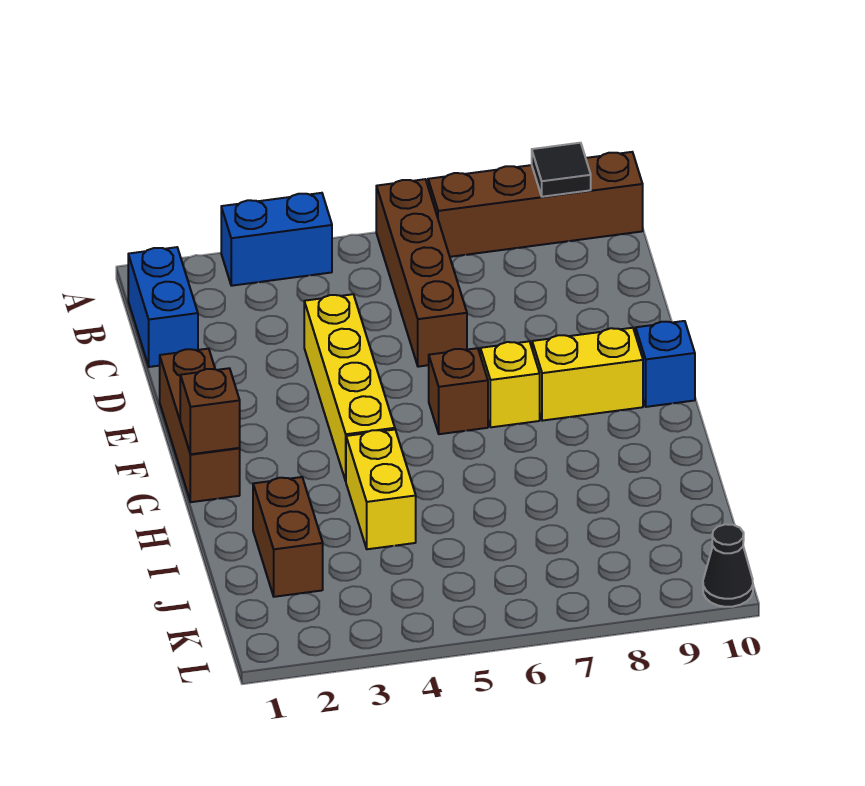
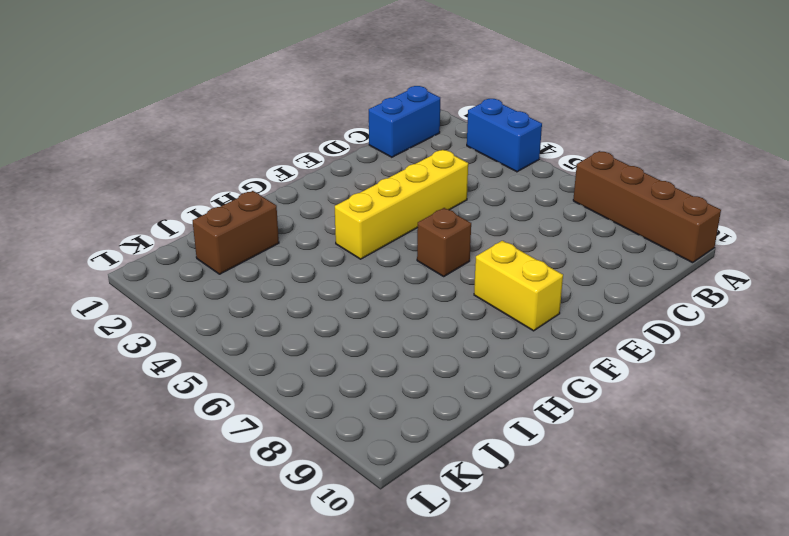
none -> brown brick A6:D6 level 1
none -> brown brick E1:G1 level 1
none -> yellow brick F7 level 1

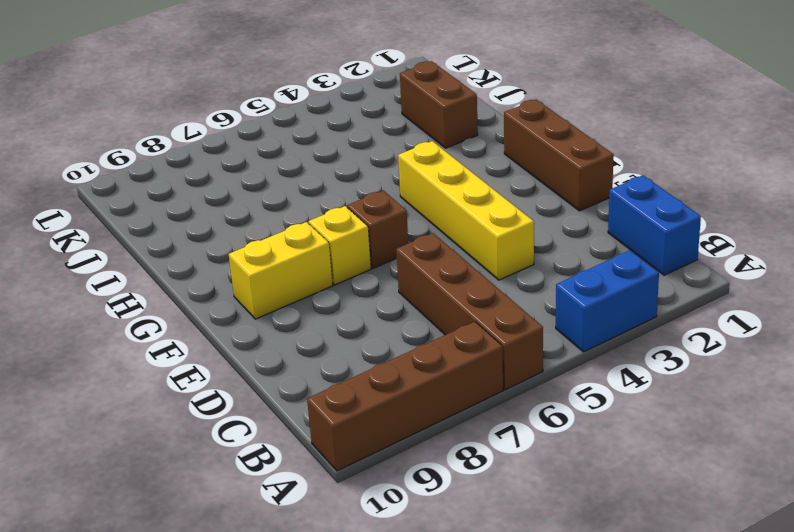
none -> blue brick F10 level 1
none -> yellow brick H4:I4 level 1
none -> black cone L10 level 1

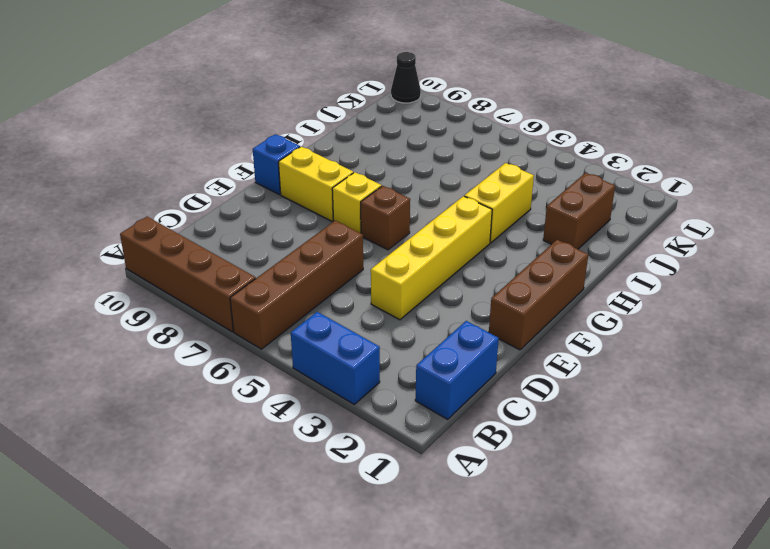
none -> black tile A9 level 2
none -> brown brick G1 level 2

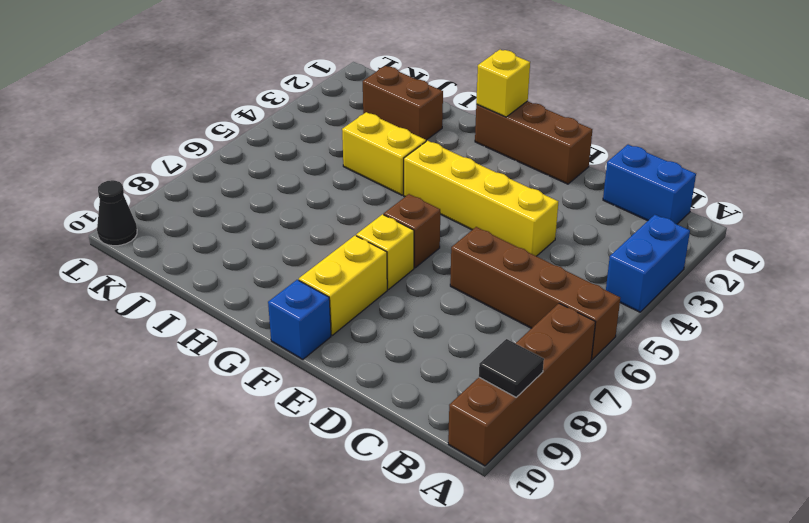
yellow brick G1 level 2 -> brown brick G1 level 2

